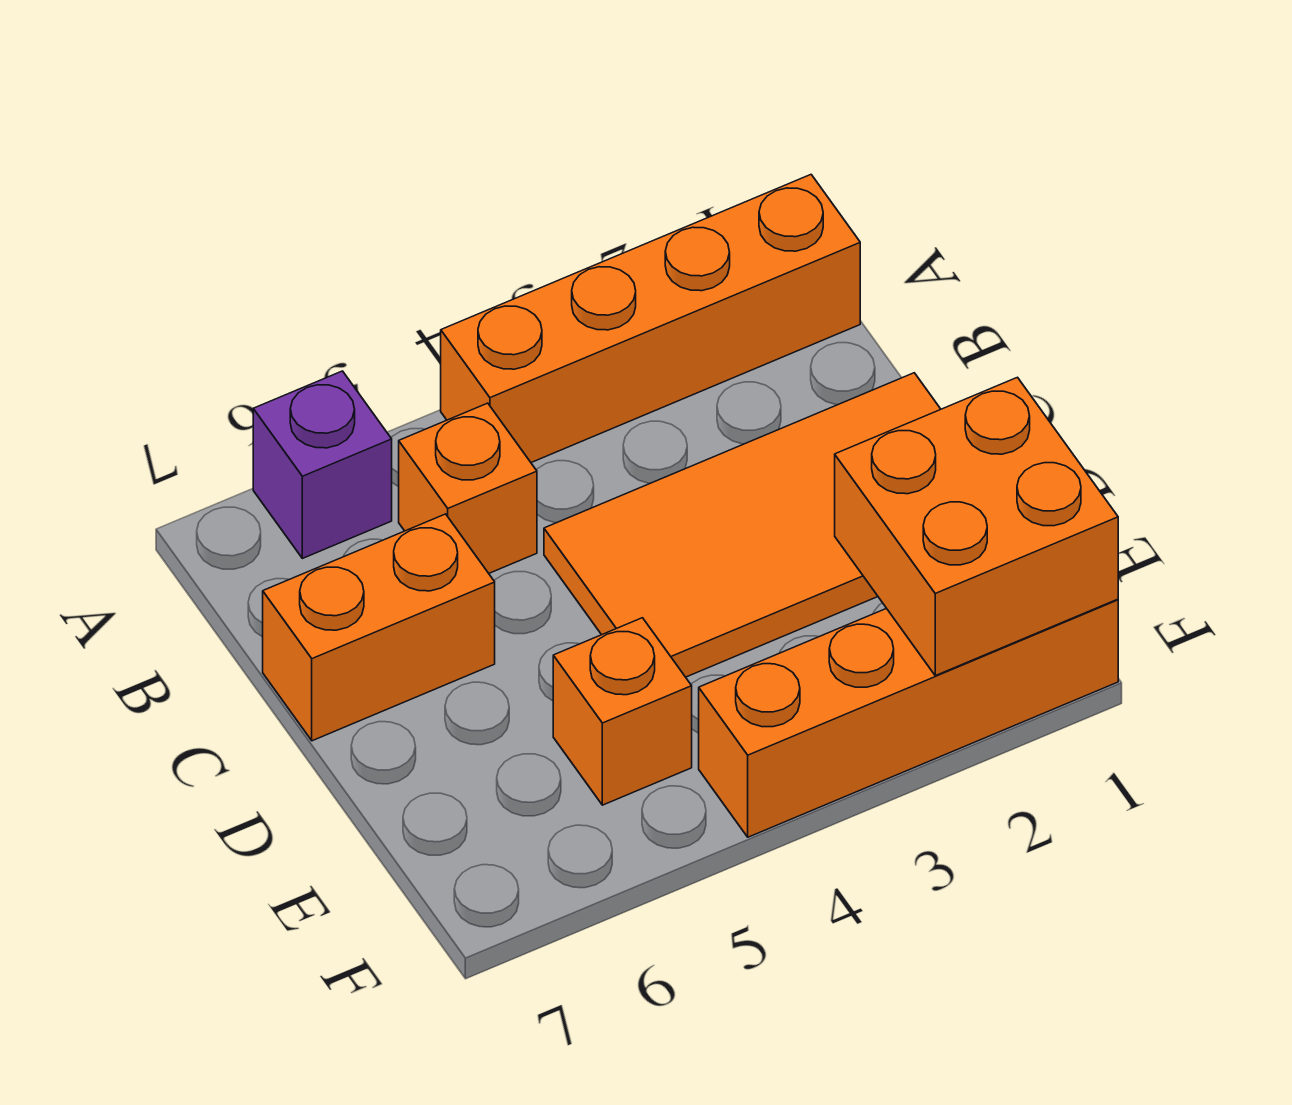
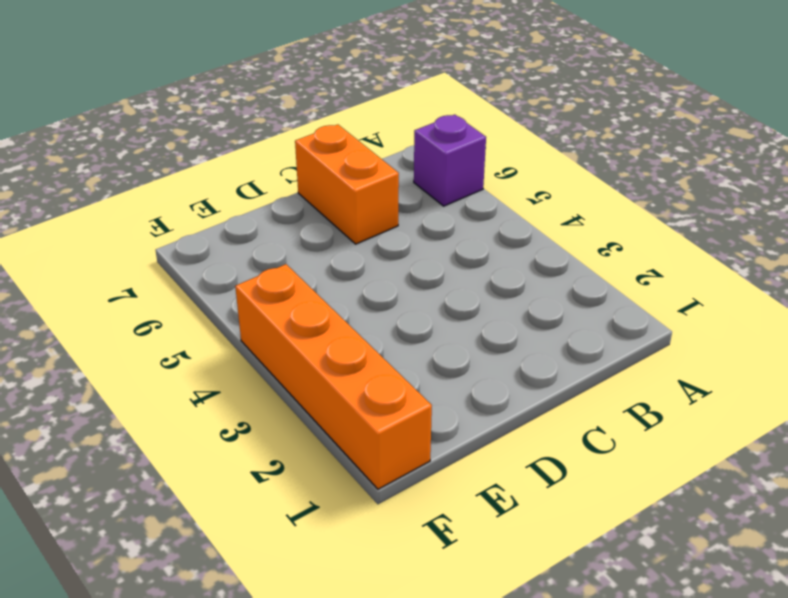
none -> orange brick A1:A4 level 1
none -> orange brick B5 level 1

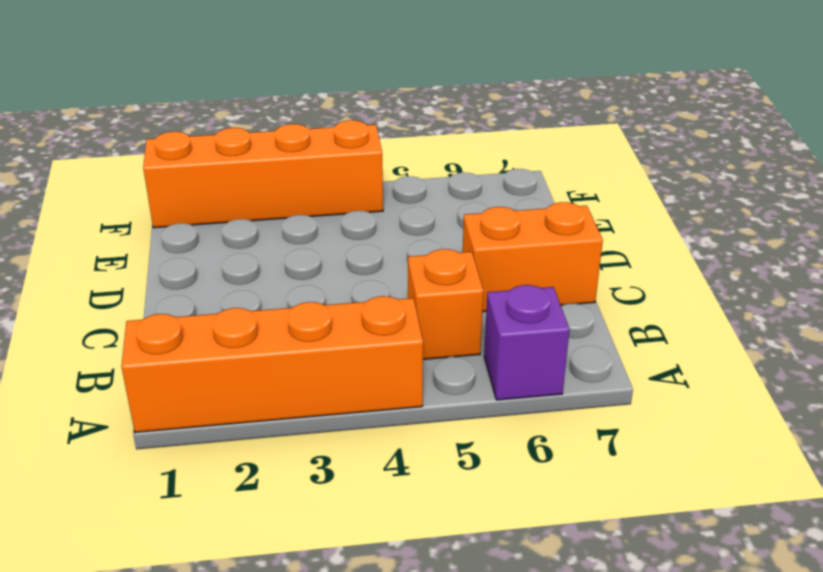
none -> orange tile C1:D4 level 1
none -> orange brick E5 level 1

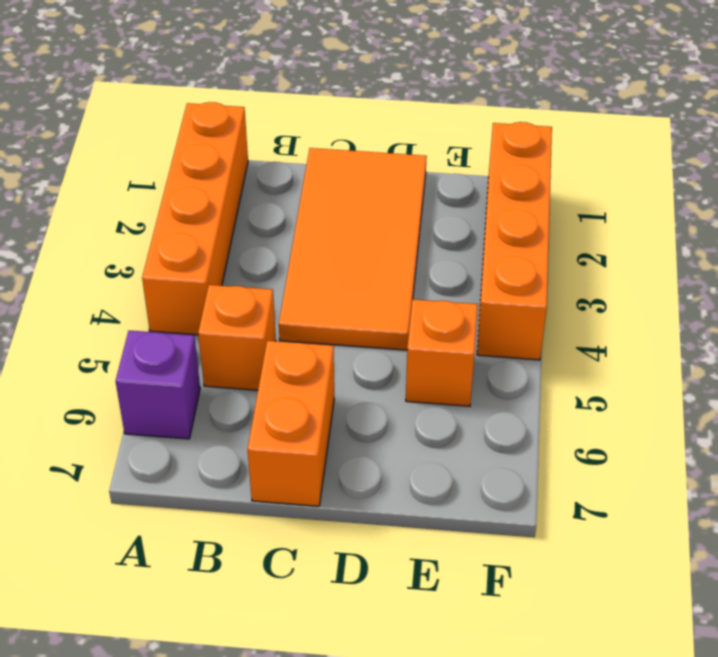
none -> orange brick E1:F2 level 2

